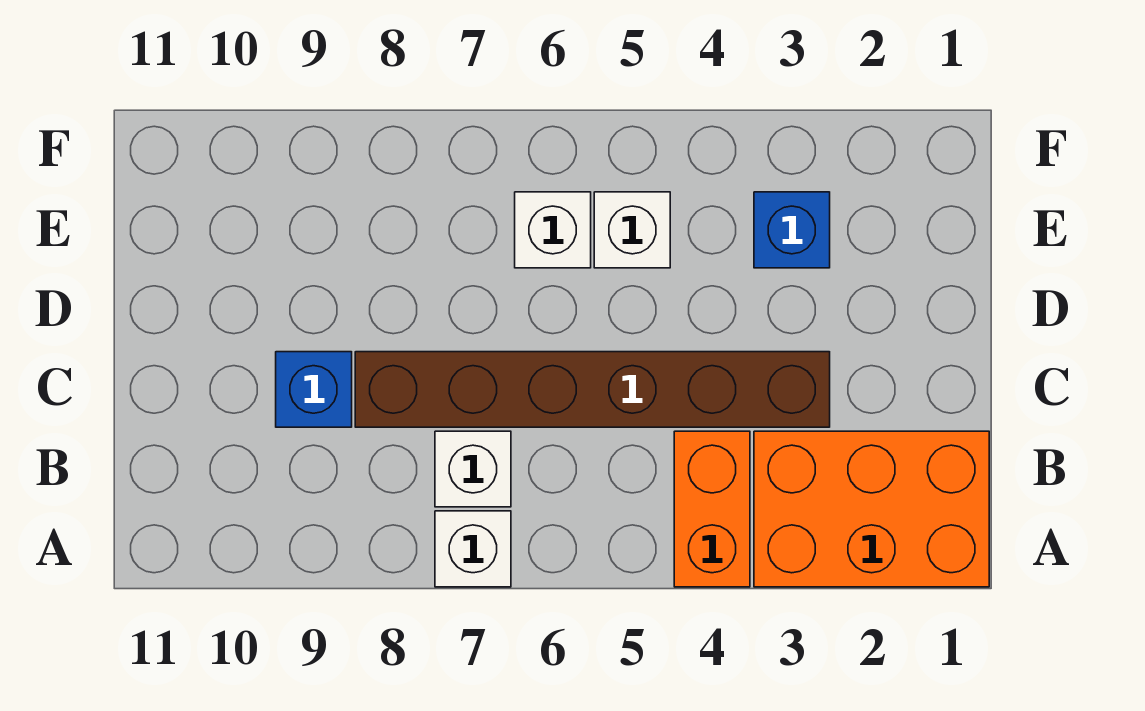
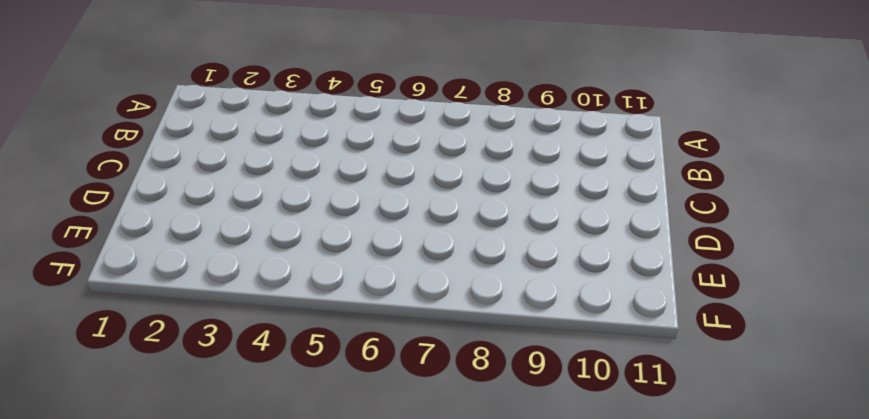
none -> orange brick A1:B3 level 1
none -> orange brick A4:B4 level 1

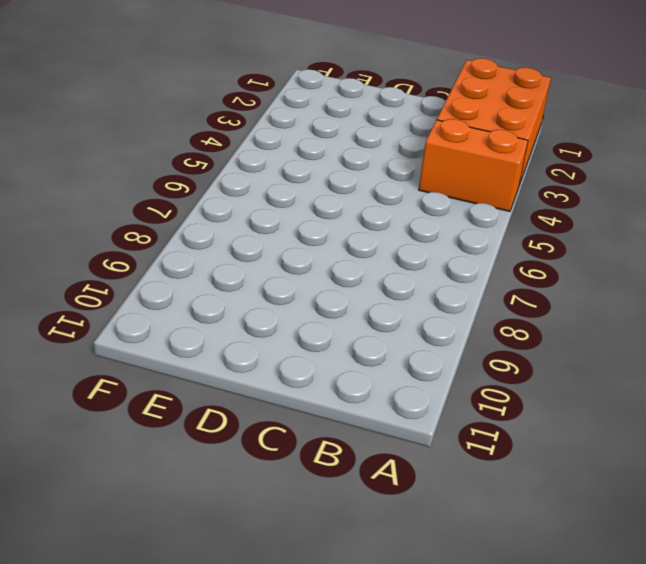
none -> white brick A7 level 1
none -> white brick B7 level 1

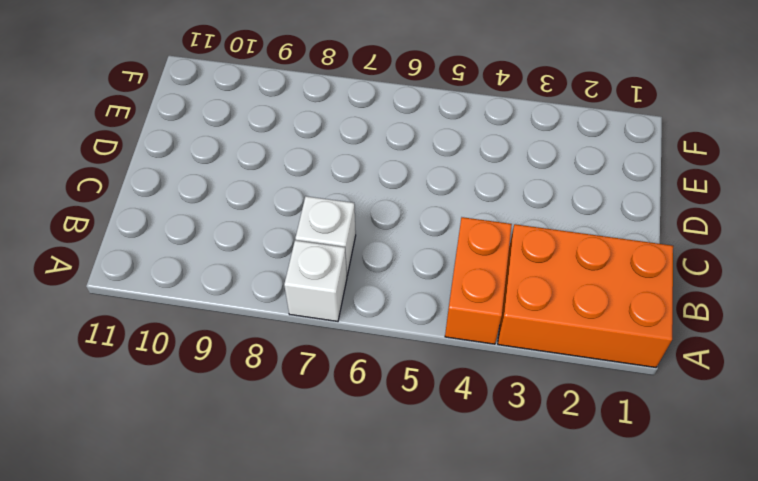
none -> brown brick C3:C8 level 1
none -> blue brick C9 level 1

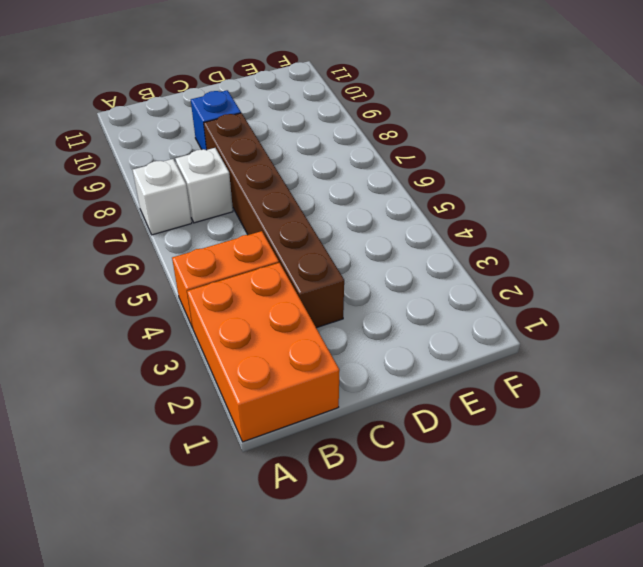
none -> blue brick E3 level 1
none -> white brick E5 level 1

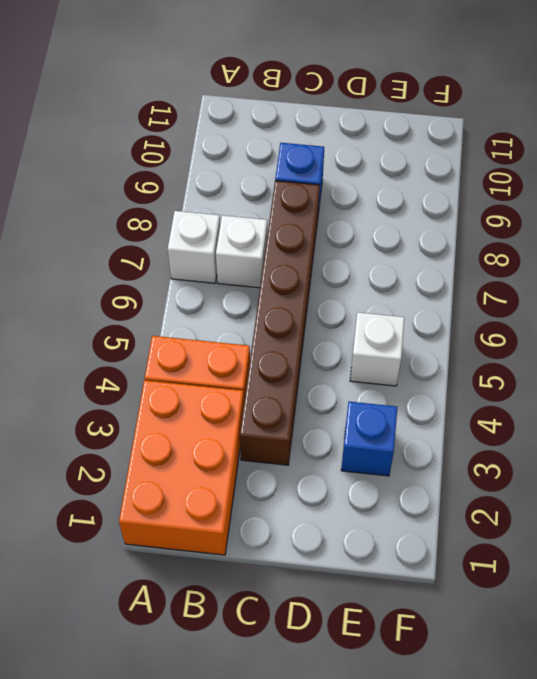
none -> white brick E6 level 1

